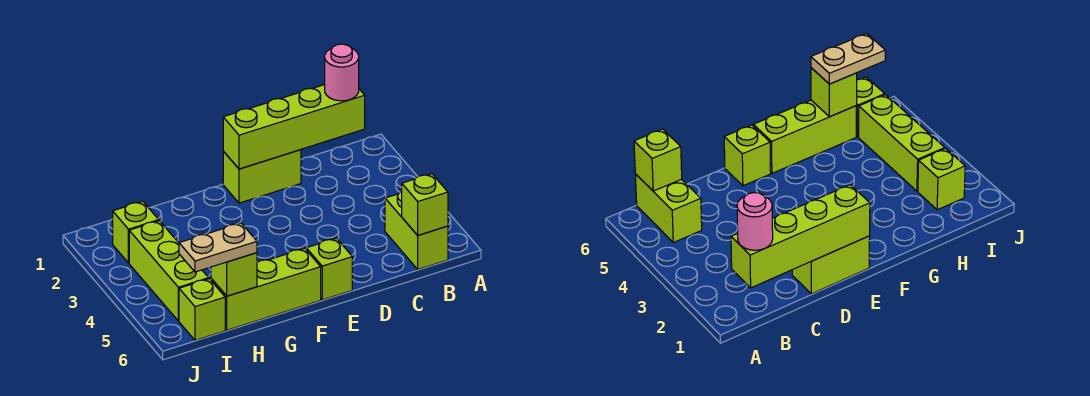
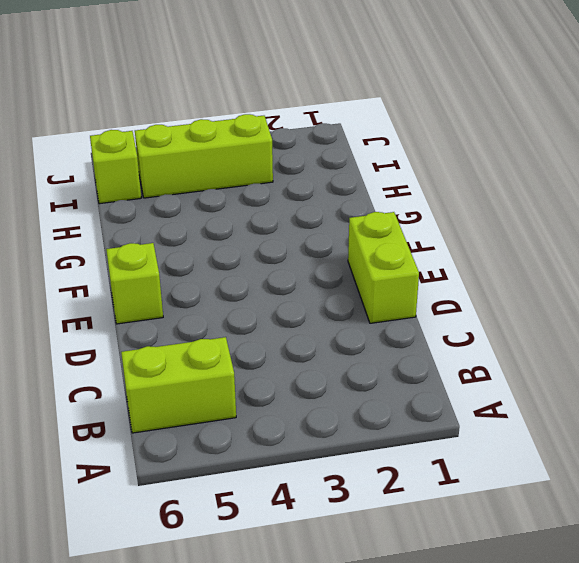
none -> lime brick F6:H6 level 1
none -> lime brick I2 level 1
none -> lime brick B1:E1 level 2

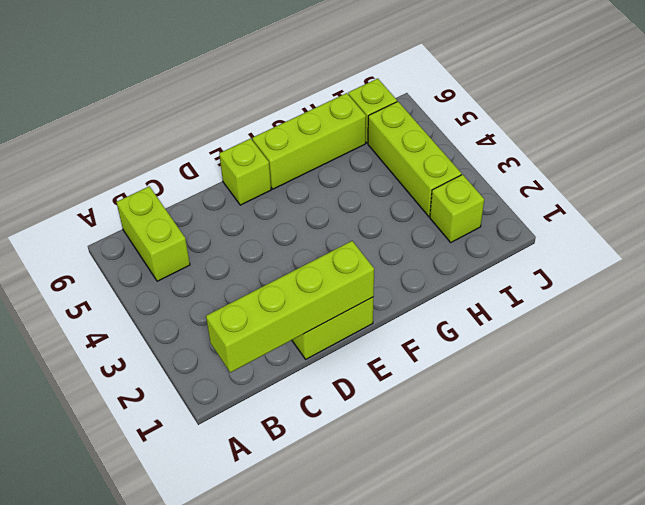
none -> lime brick B6 level 2
none -> lime brick H6 level 2
none -> pink round brick B1 level 3

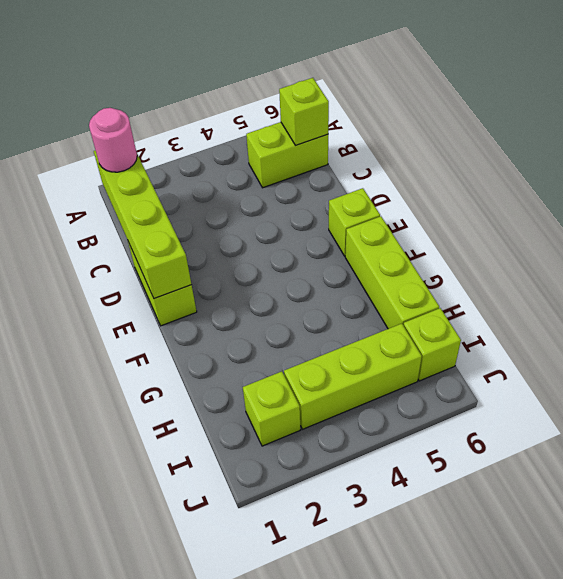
none -> lime brick H6 level 2
none -> tan plate H6:I6 level 3

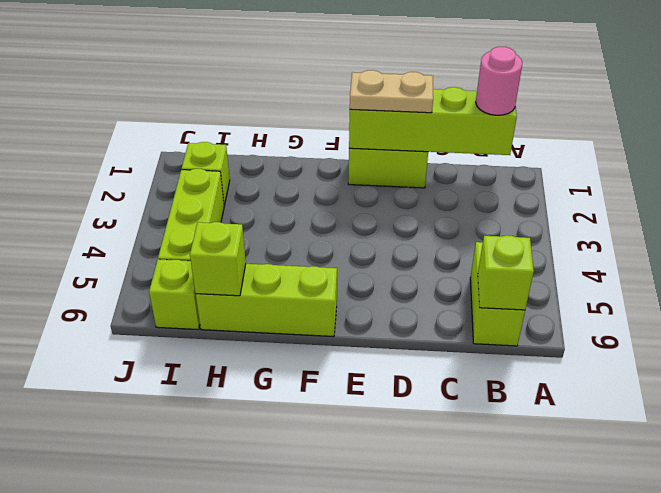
tan plate D1:E1 level 3 -> tan plate H6:I6 level 3
none -> lime brick E6 level 1

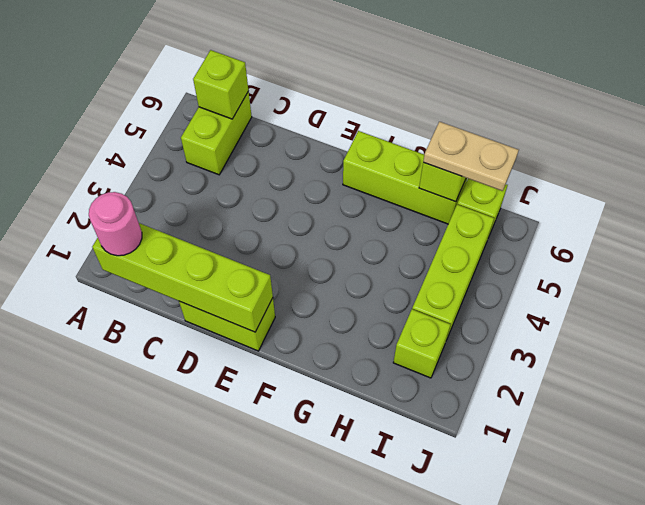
none -> lime brick E6 level 1

